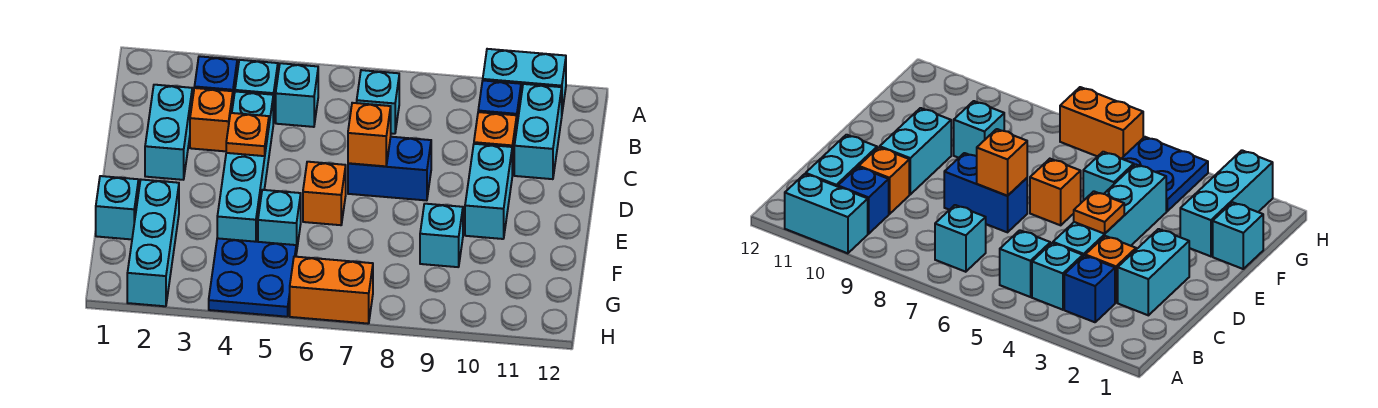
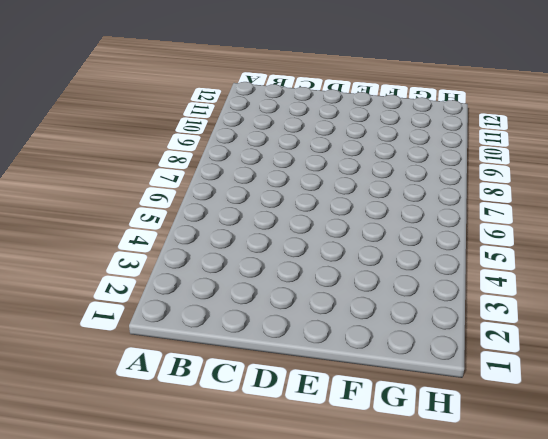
none -> cyan brick A10:A11 level 1
none -> blue brick B3 level 1
none -> cyan brick B4 level 1

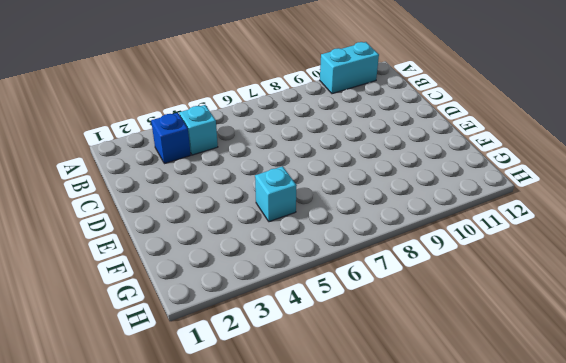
none -> cyan brick B5 level 1
none -> cyan brick B7 level 1
none -> blue brick B10 level 1

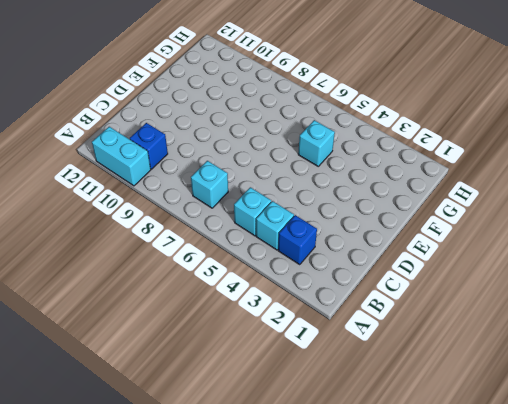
none -> cyan brick B11:C11 level 1
none -> cyan brick C2:D2 level 1
none -> orange brick C3 level 1

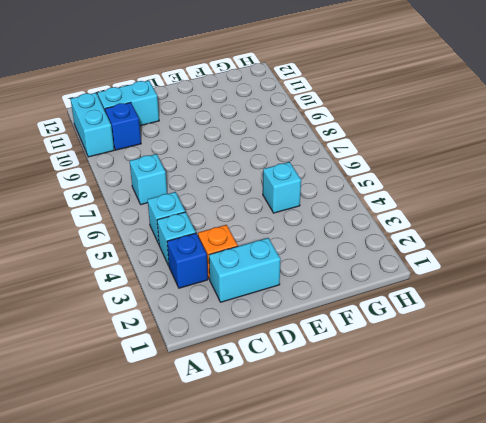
none -> cyan brick C4:F4 level 1
none -> orange brick C10 level 1
none -> blue brick D7:D8 level 1

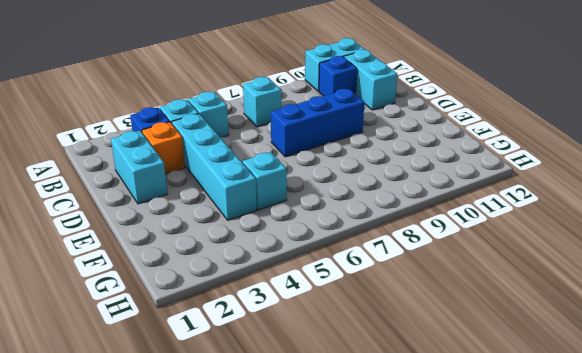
blue brick D7:D9 level 1 -> blue brick D7:D8 level 1
none -> orange brick C10 level 1
none -> cyan brick D10:E10 level 1
none -> orange brick E6 level 1

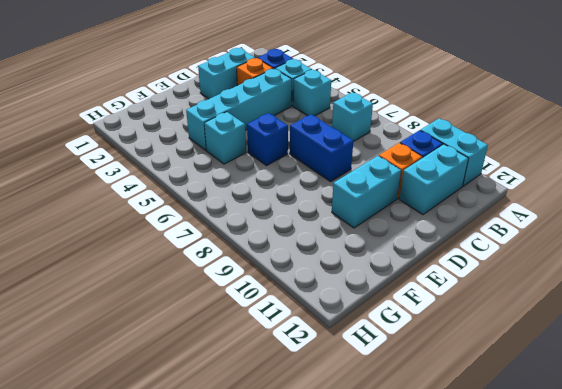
blue brick E6 level 1 -> orange brick E6 level 1
none -> cyan brick F1 level 1
none -> cyan brick F2:H2 level 1
none -> cyan brick F9 level 1

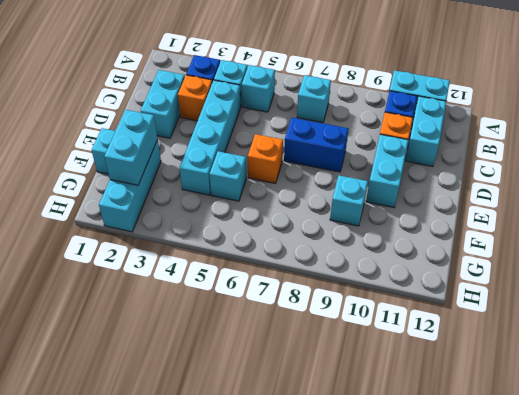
cyan brick F2:G2 level 2 -> none
none -> blue plate G4:H5 level 1
none -> orange brick H6:H7 level 1
none -> orange plate D4 level 2

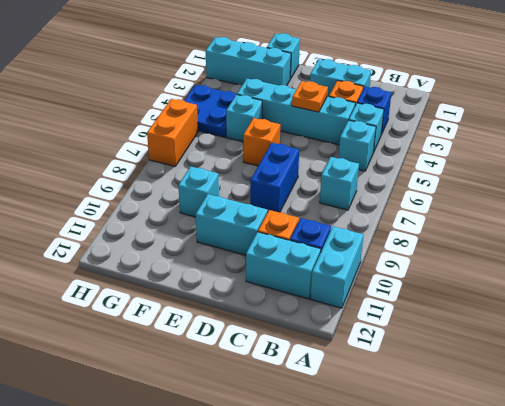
none -> orange brick D7 level 2

